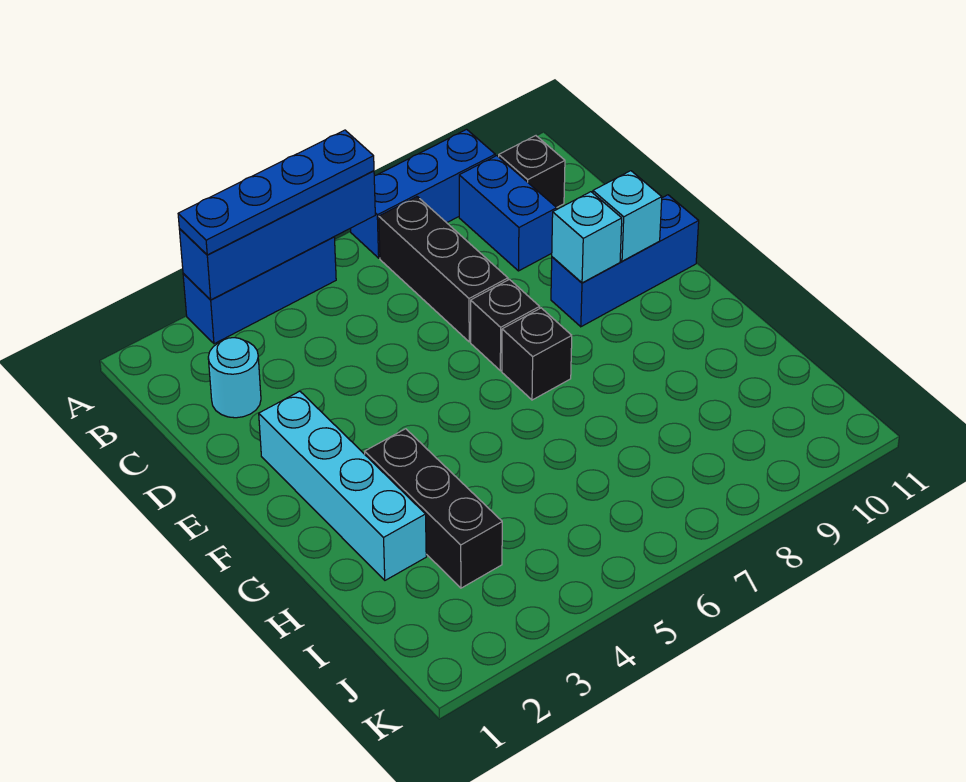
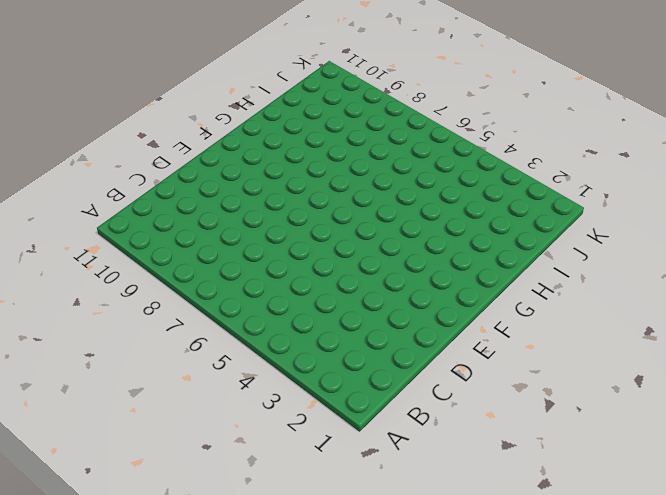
none -> blue brick A3:A5 level 1
none -> blue brick A7:A9 level 1
none -> black brick B7:D7 level 1

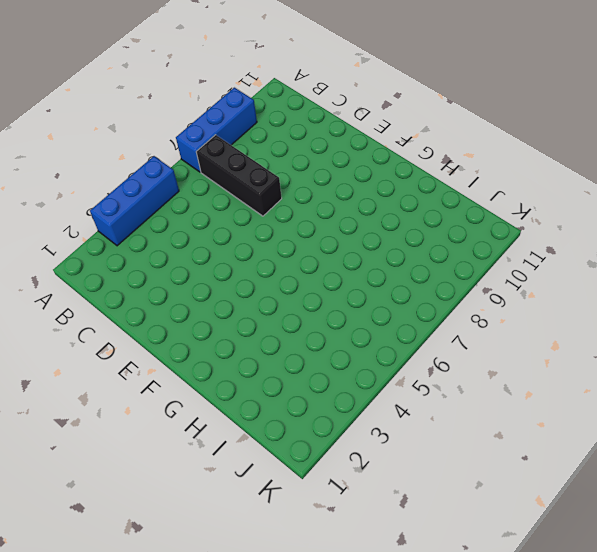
none -> blue brick B9:C9 level 1
none -> black brick B10 level 1
none -> cyan round brick C2 level 1

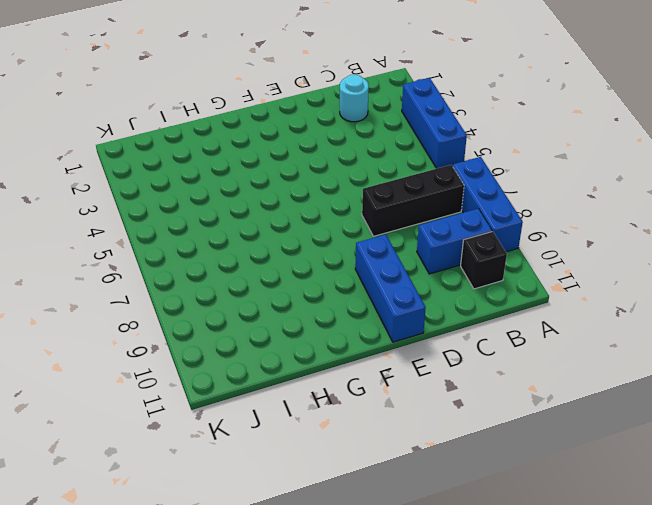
none -> cyan brick E2:H2 level 1
none -> black brick E7 level 1
none -> black brick F7 level 1

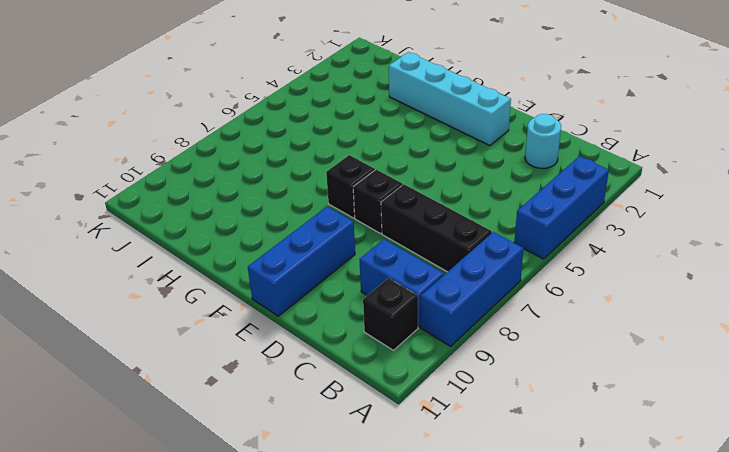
none -> black brick G3:I3 level 1
none -> blue brick A3:A6 level 2
none -> cyan brick E9 level 2

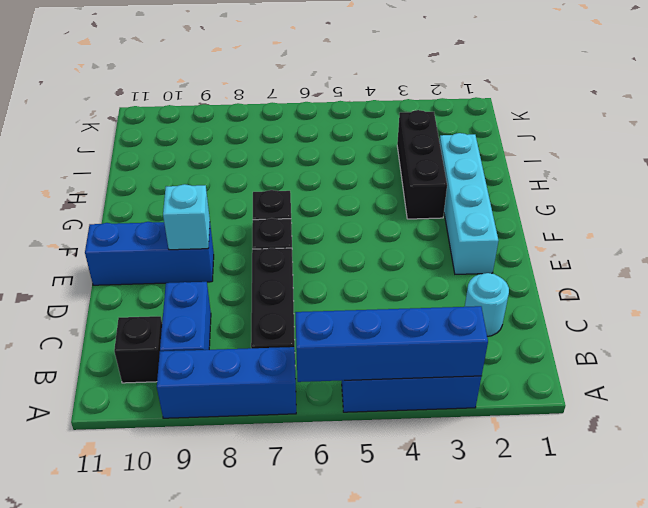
none -> cyan brick E10 level 2
none -> blue plate A3:A6 level 3

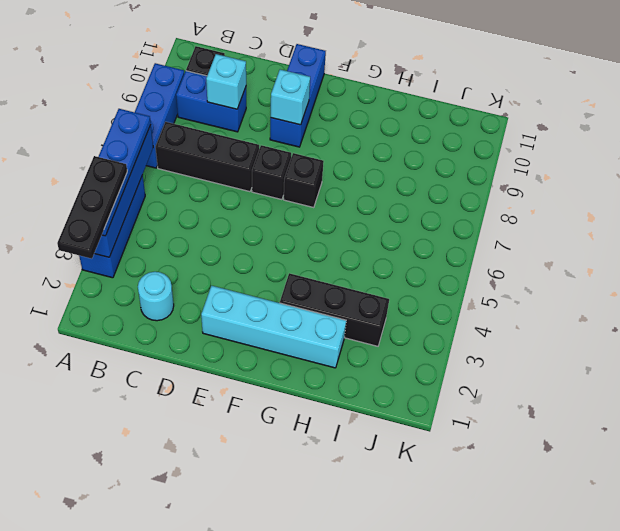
black plate A2:A4 level 4 -> none
cyan brick C9 level 2 -> cyan brick E10 level 2

